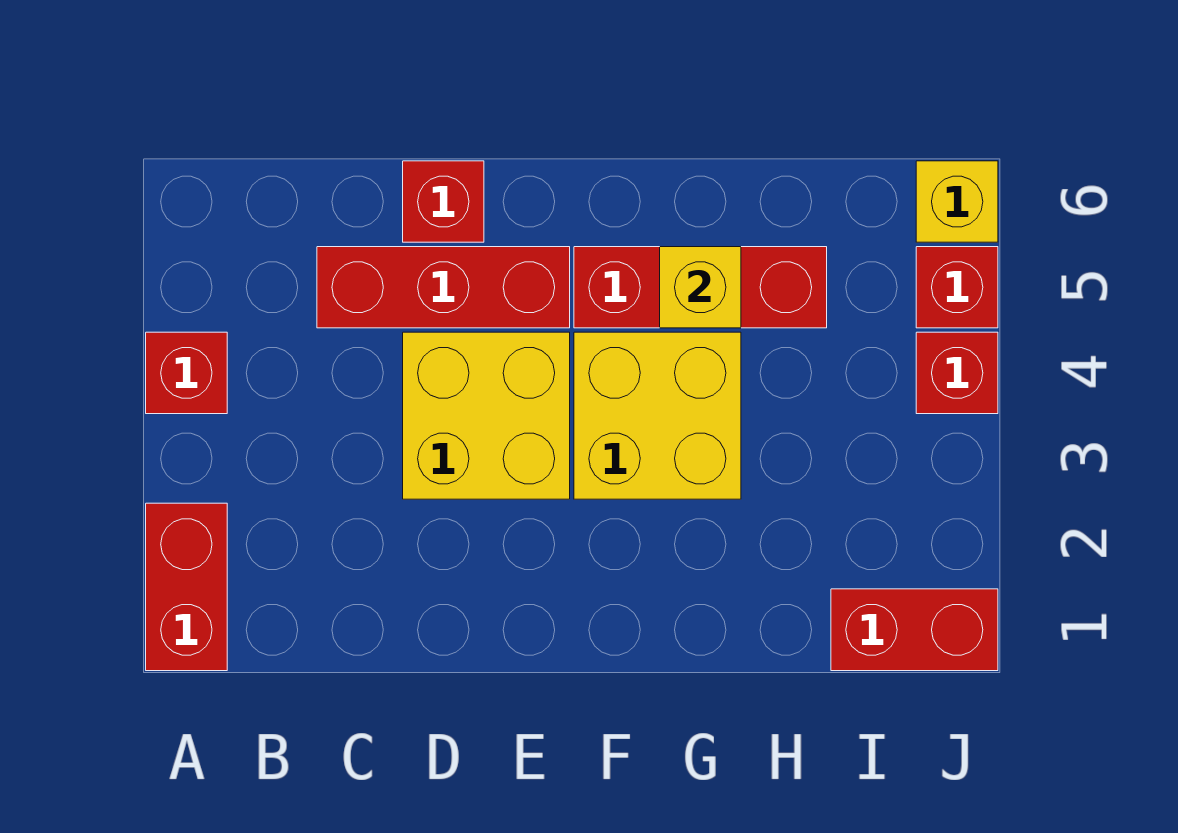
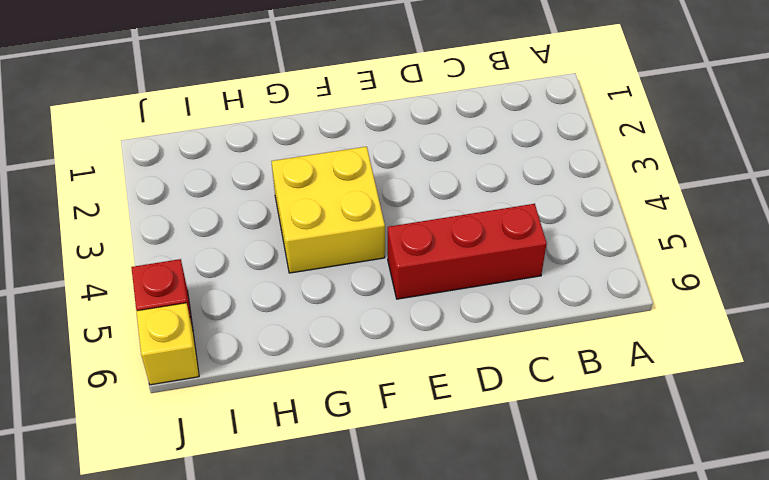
none -> red brick A1:A2 level 1
none -> red brick A4 level 1
none -> yellow brick D3:E4 level 1

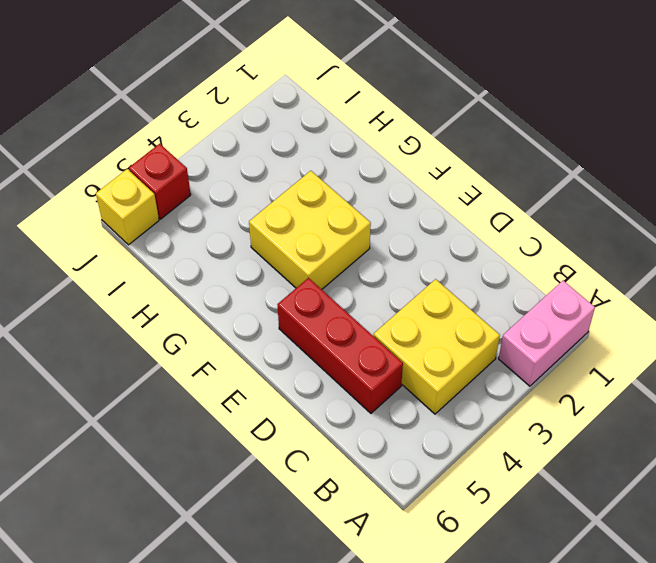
pink brick A1:A2 level 1 -> red brick A1:A2 level 1
yellow brick B3:C4 level 1 -> yellow brick D3:E4 level 1
none -> red brick A4 level 1
none -> red brick D6 level 1
none -> red brick F5:H5 level 1

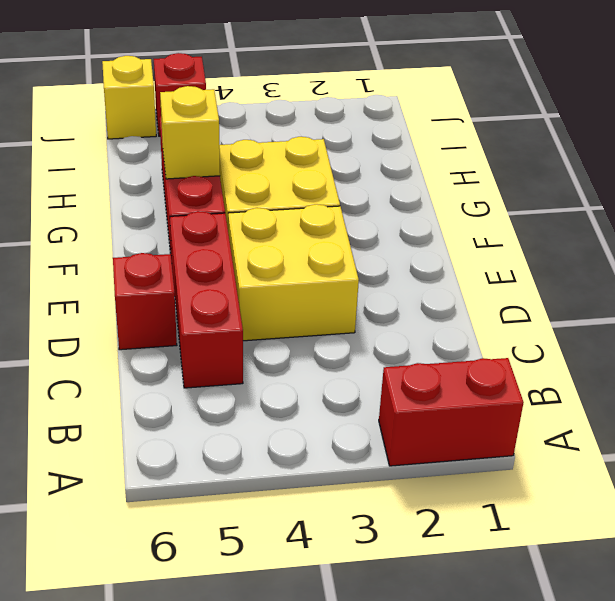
none -> red brick A4 level 1
none -> red brick I1:J1 level 1
none -> red brick J4 level 1

